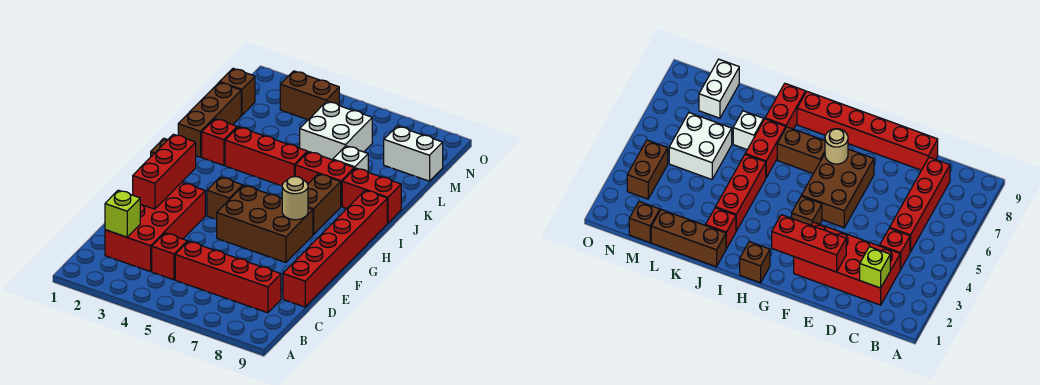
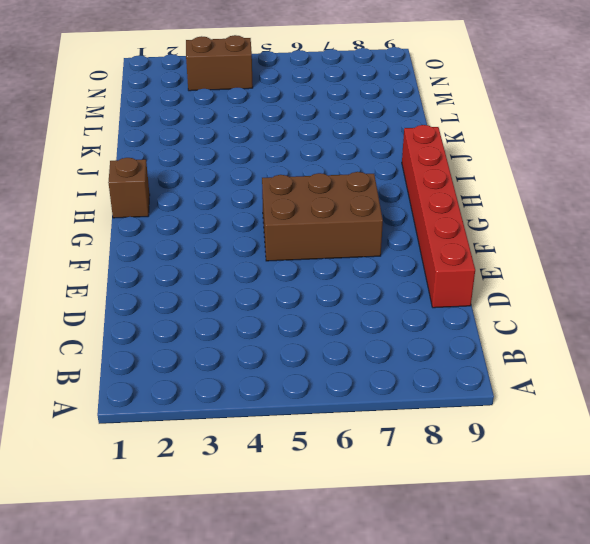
none -> red brick C2:F3 level 1
none -> red brick C4 level 1
none -> red brick C5:C8 level 1

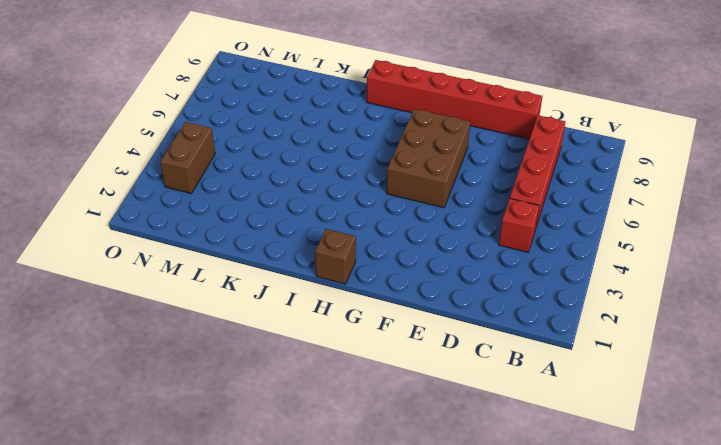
none -> red brick C2:F3 level 1
none -> brown brick G4 level 1
none -> brown brick H7:I7 level 1

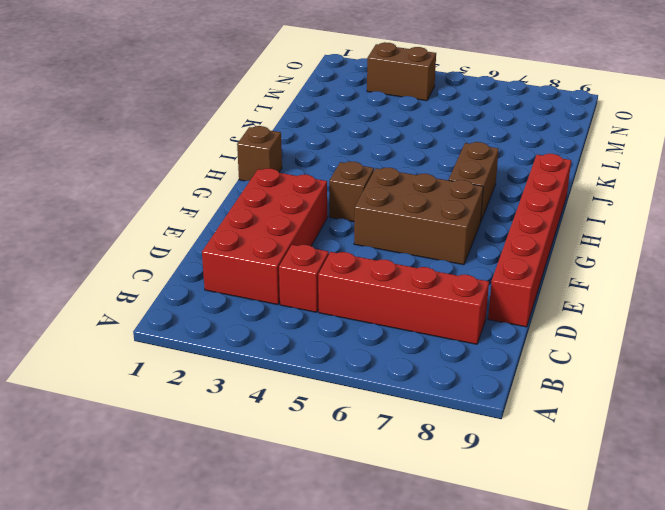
none -> brown brick J1:L1 level 1
none -> red brick J2 level 1
none -> red brick J3:J5 level 1

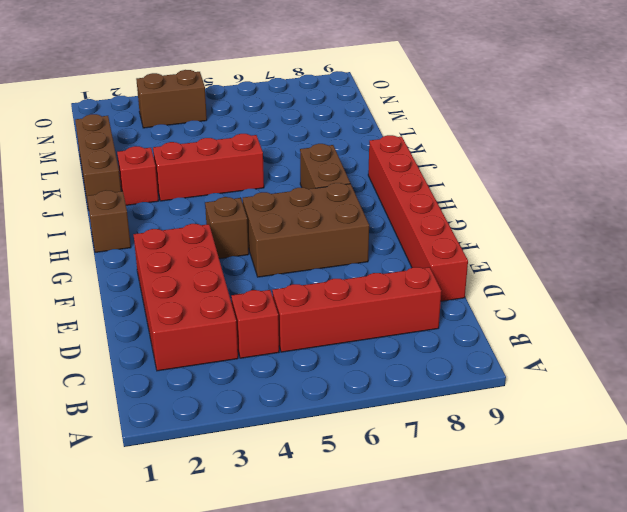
none -> red brick J6:J7 level 1
none -> red brick J8:J9 level 1
none -> white brick K7 level 1

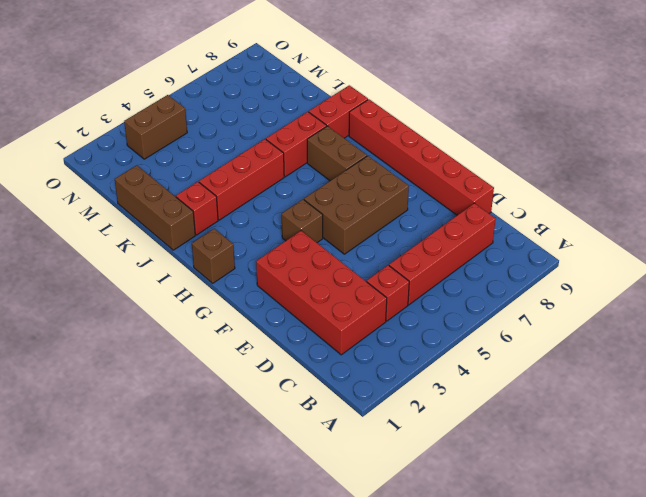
none -> white brick K7 level 1
none -> white brick L5:M6 level 1
none -> brown brick M1 level 1

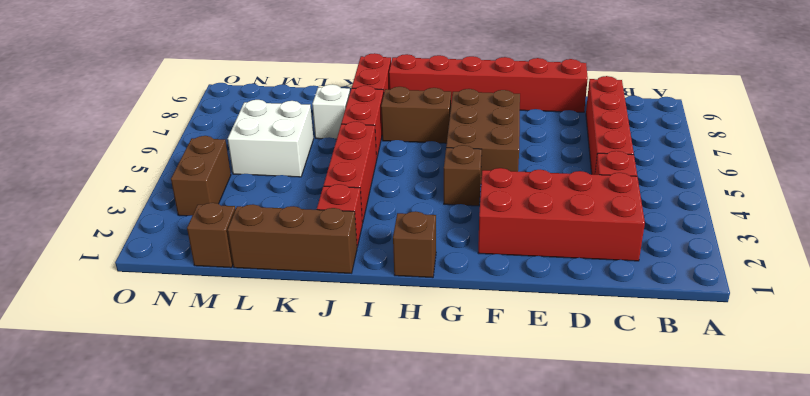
none -> white brick M8:M9 level 1
none -> lime brick C2 level 2
none -> red brick E2:G2 level 2

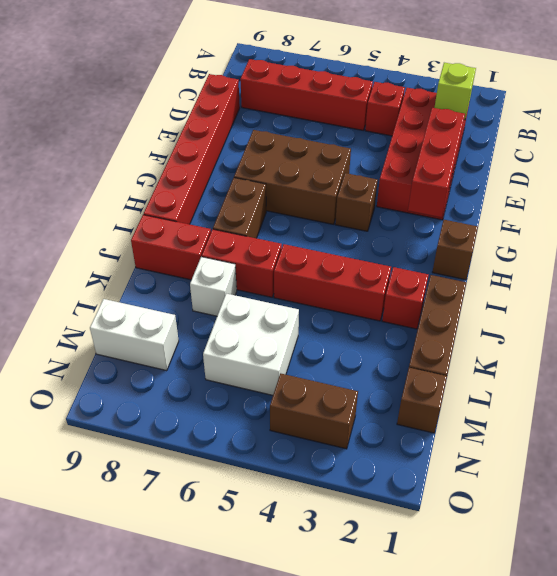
none -> tan round brick G7 level 2

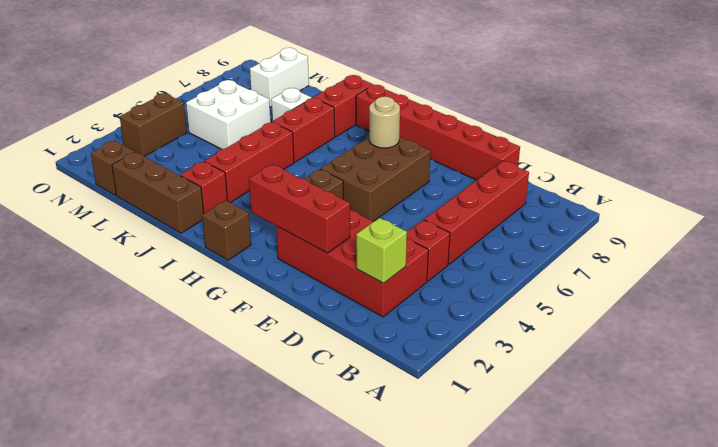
none -> brown brick H7:I7 level 1

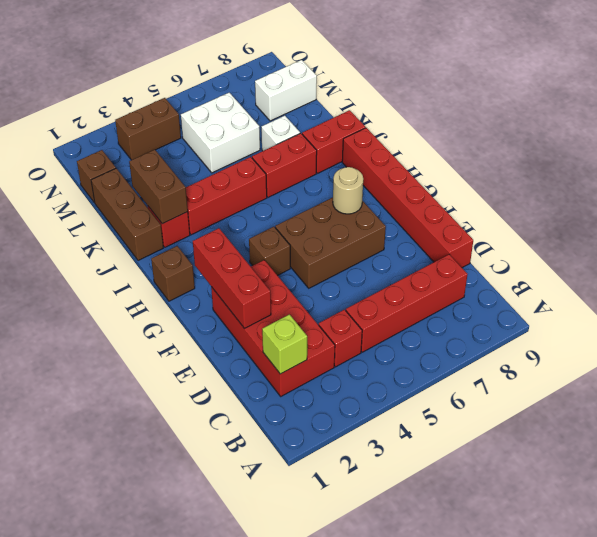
brown brick J2:K2 level 2 -> brown brick H7:I7 level 1

